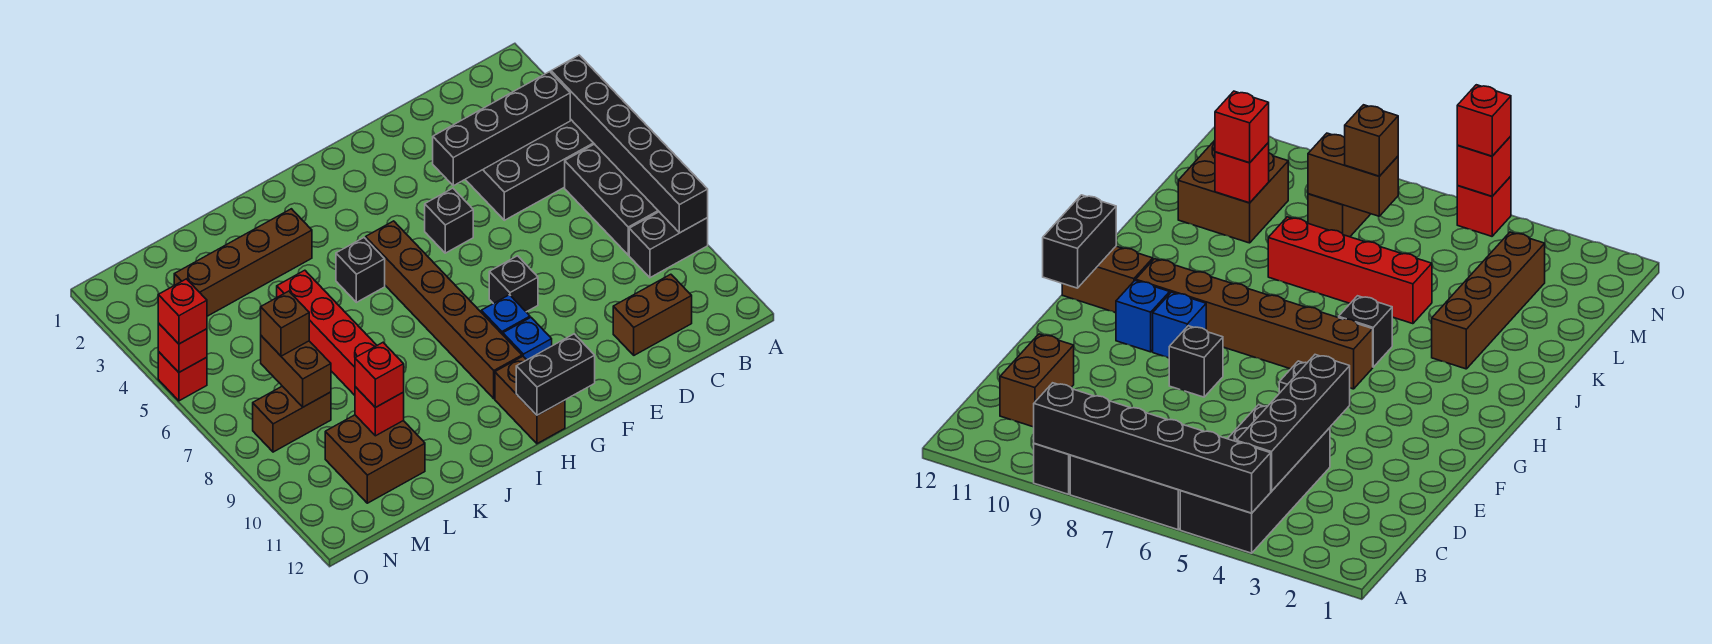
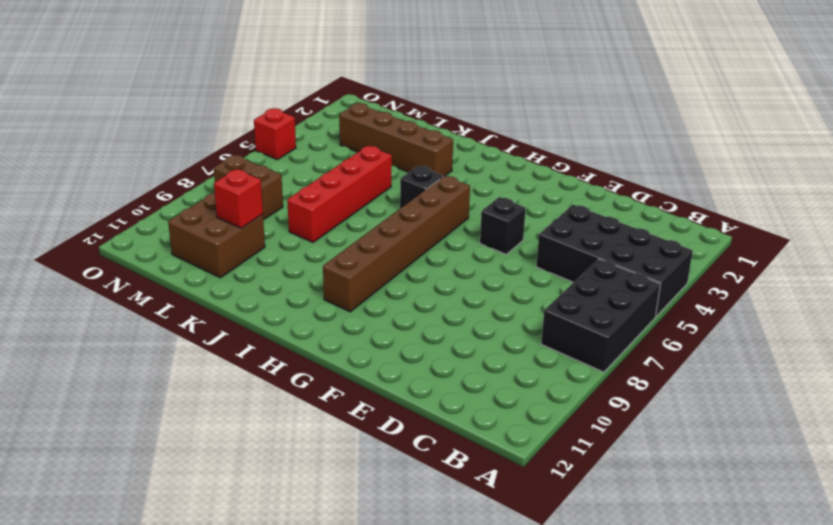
none -> black brick A9:B9 level 1
none -> brown brick C11:D11 level 1
none -> black brick F8 level 1

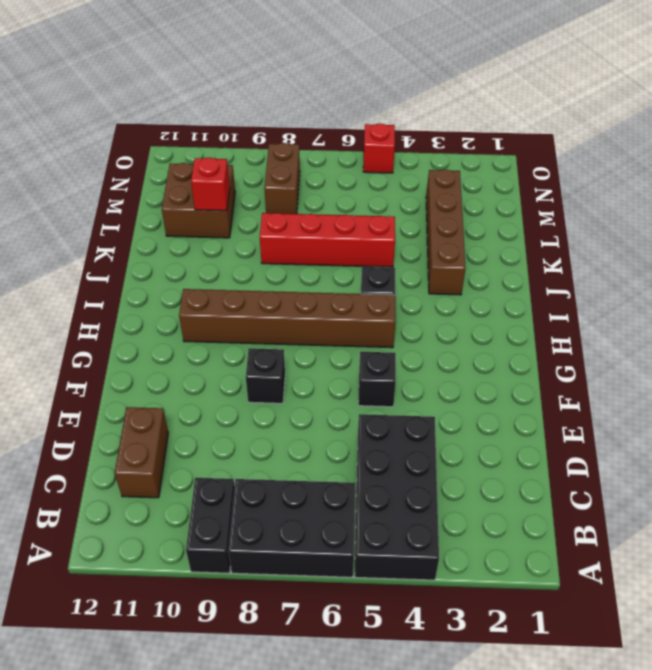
none -> blue brick G9 level 1
none -> blue brick G10 level 1
none -> brown brick H11:H12 level 1

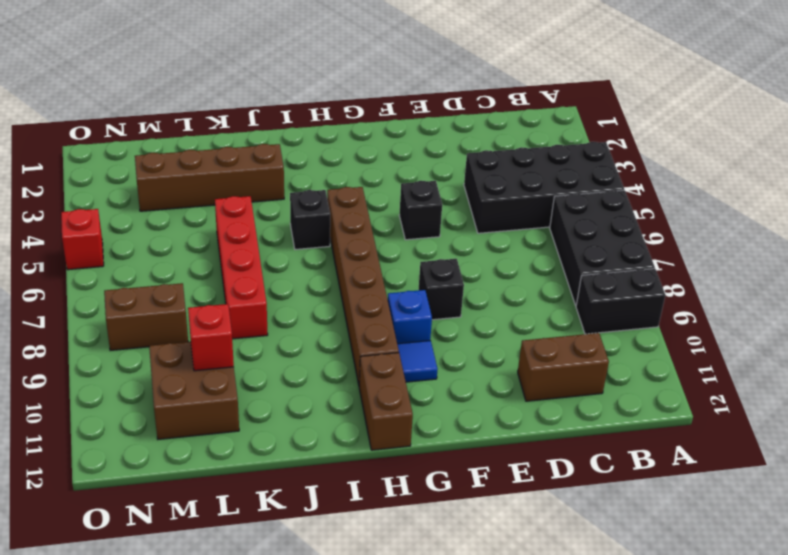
blue tile G10 level 1 -> blue brick G10 level 1
none -> black brick A4:A9 level 2
none -> black brick B4:E4 level 2
none -> black brick G12:H12 level 2

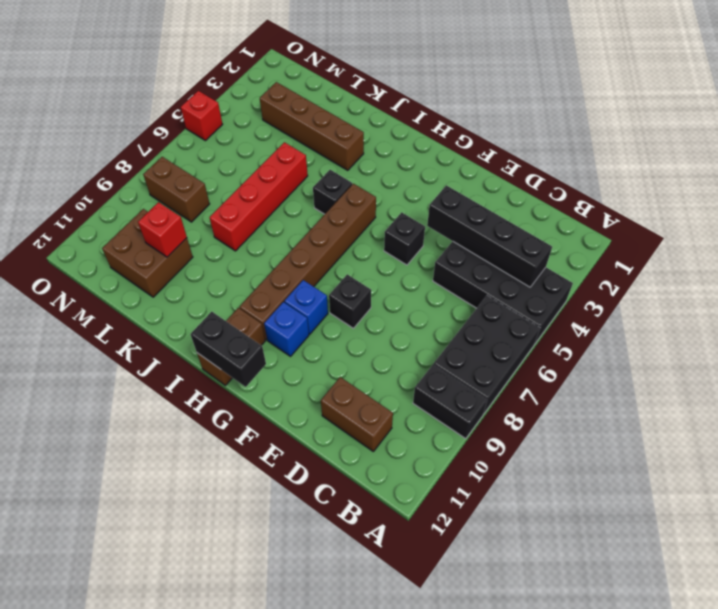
none -> black brick A4:A9 level 2
none -> brown brick M7:M8 level 2
none -> red brick O5 level 2

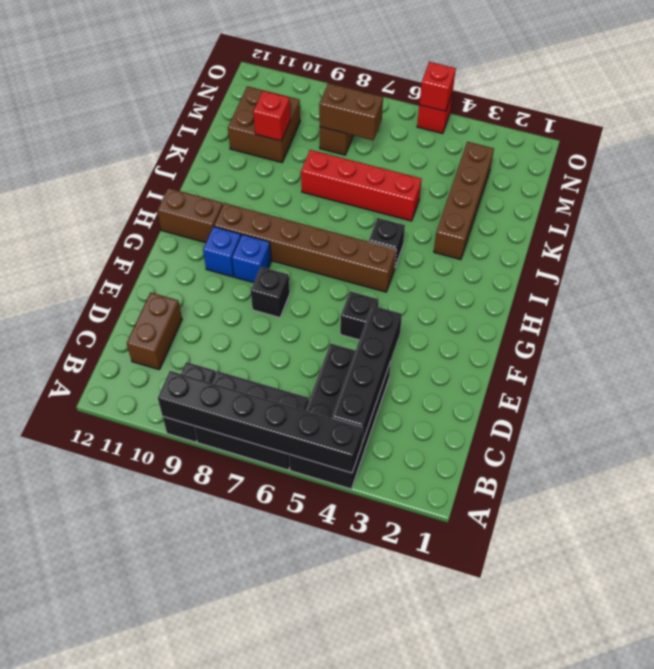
none -> black brick G12:H12 level 2
none -> red brick L10 level 3
none -> brown brick M7 level 3

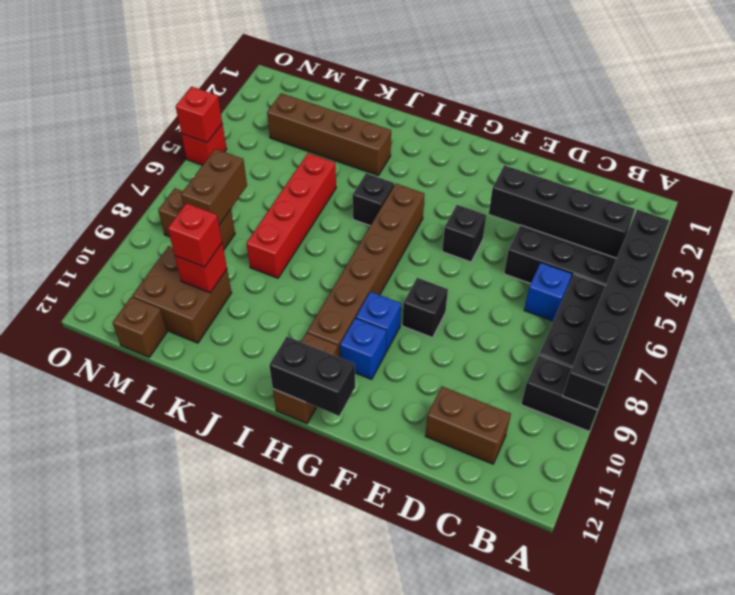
blue brick C6 level 1 -> none
brown brick M12 level 1 -> brown brick M7 level 3
none -> red brick O5 level 3

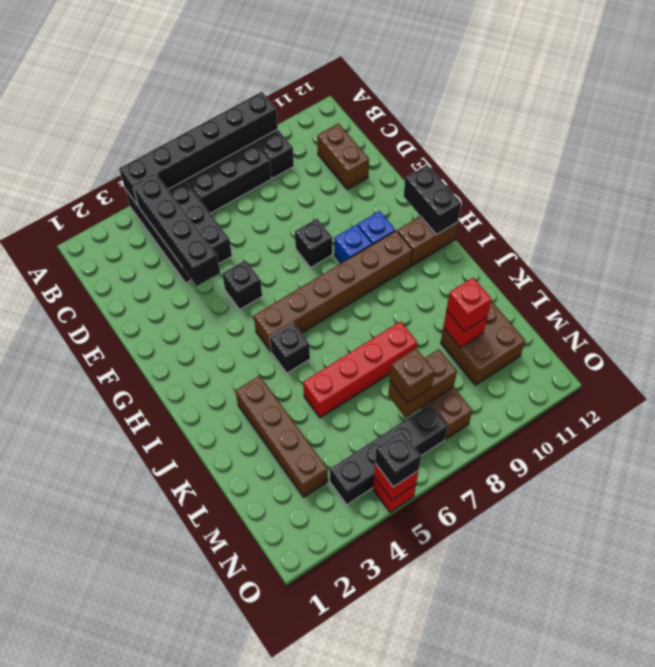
black brick N4:N7 level 1 -> none
black brick O5 level 3 -> red brick O5 level 3

